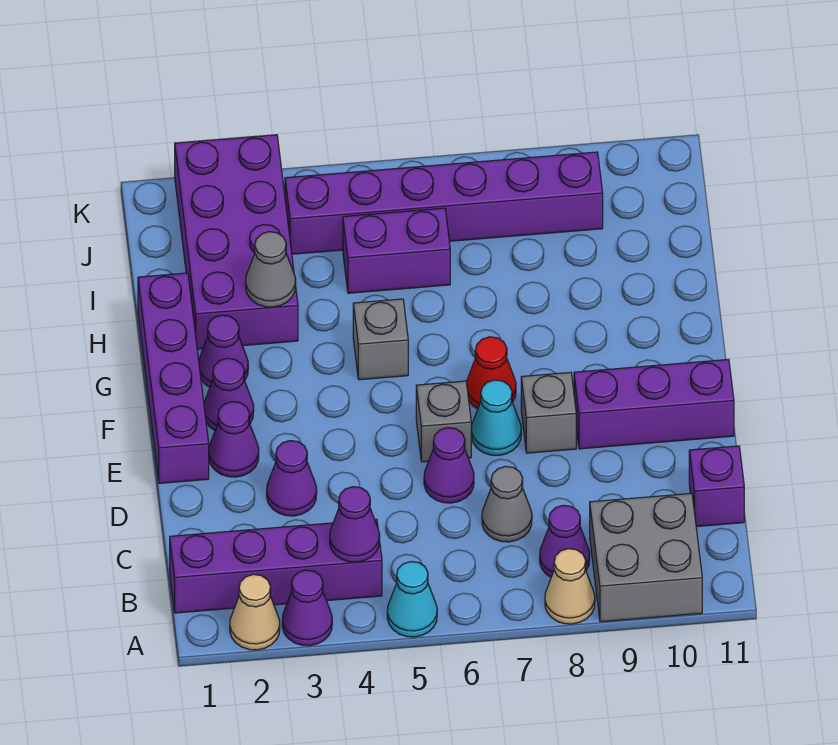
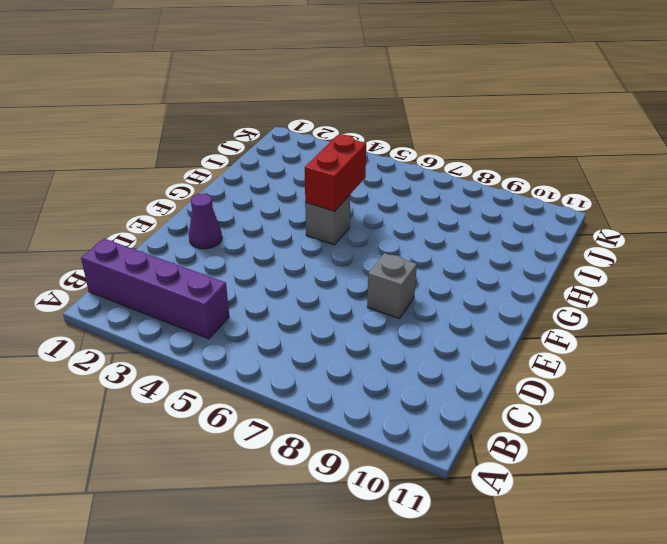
red brick G5:H5 level 2 -> none
none -> tan cone A2 level 1
none -> purple cone A3 level 1
none -> cyan cone A5 level 1

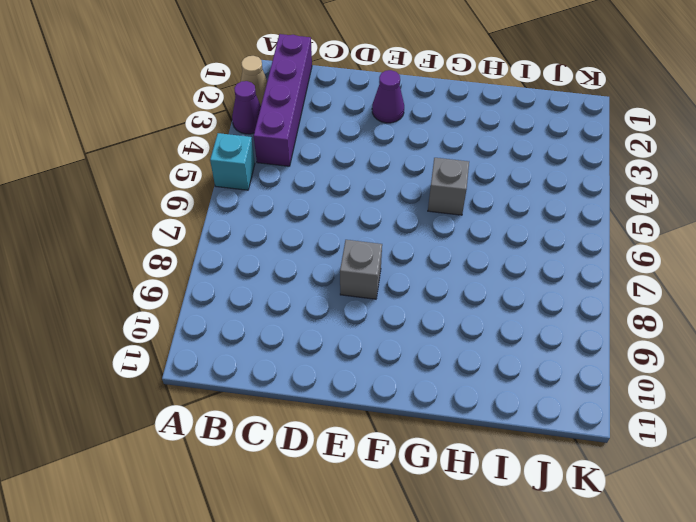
cyan brick A5 level 1 -> cyan cone A5 level 1
none -> tan cone A8 level 1
none -> grey brick A9:B10 level 1
none -> purple cone B8 level 1

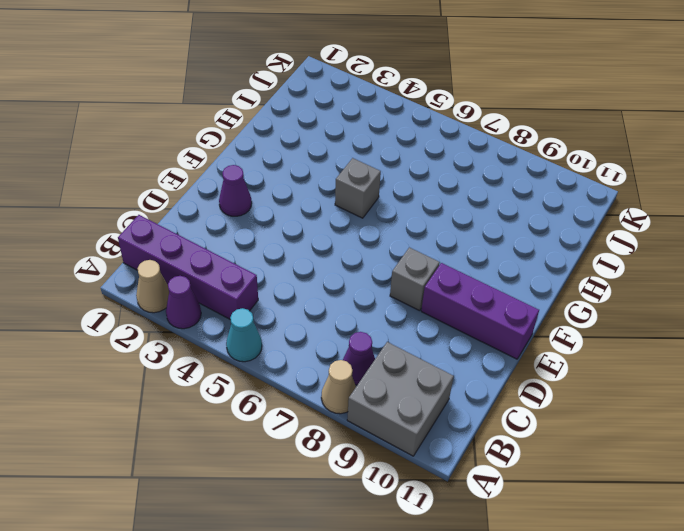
none -> grey cone C7 level 1
none -> purple brick C11 level 1
none -> purple cone D3 level 1

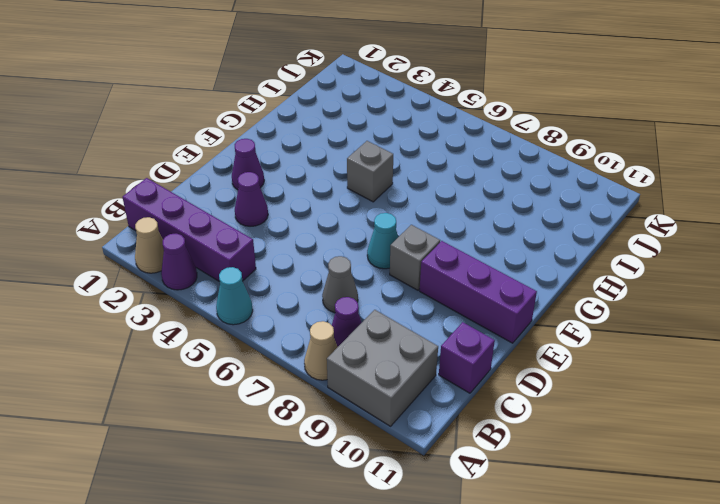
none -> purple cone D6 level 1
none -> purple brick E1:H1 level 1
none -> grey brick E6 level 1

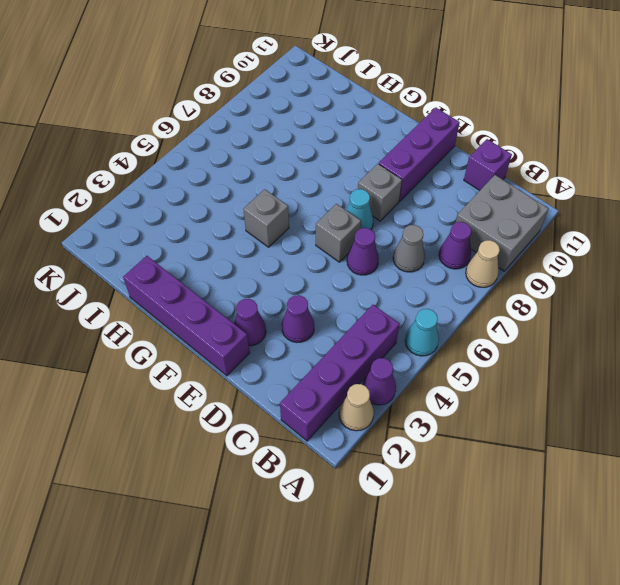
none -> purple cone F2 level 1
none -> red cone F7 level 1
none -> purple cone G2 level 1

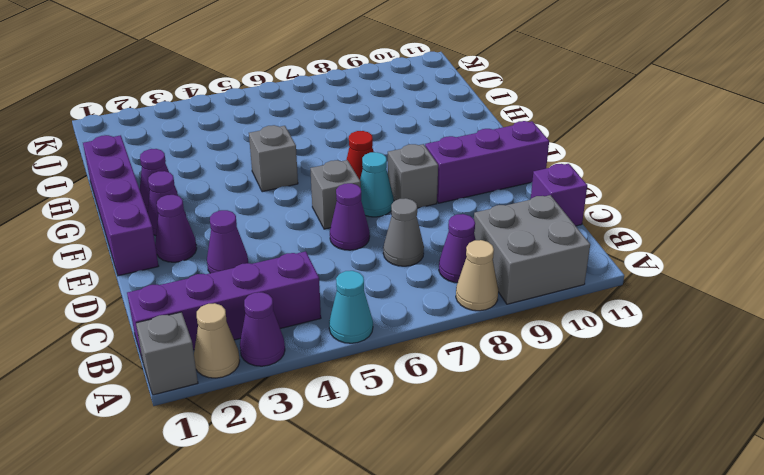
grey brick A1 level 1 -> none
none -> purple brick H2:K3 level 1
none -> purple brick I5:I6 level 1
none -> purple brick J4:J9 level 1

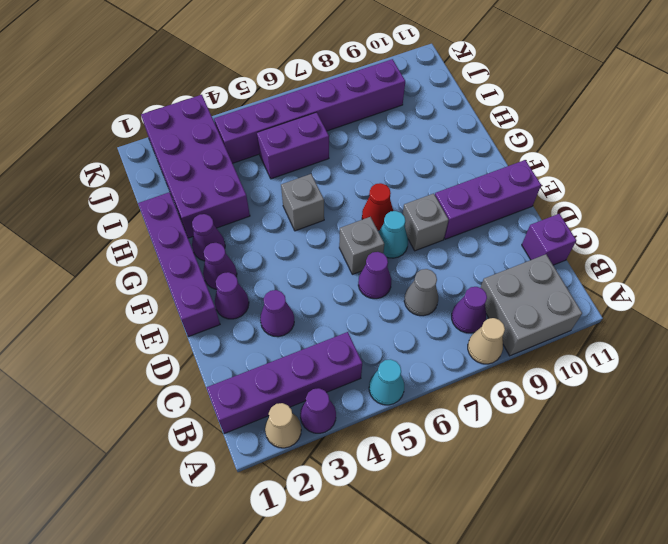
none -> purple cone B4 level 2
none -> grey cone H3 level 2

